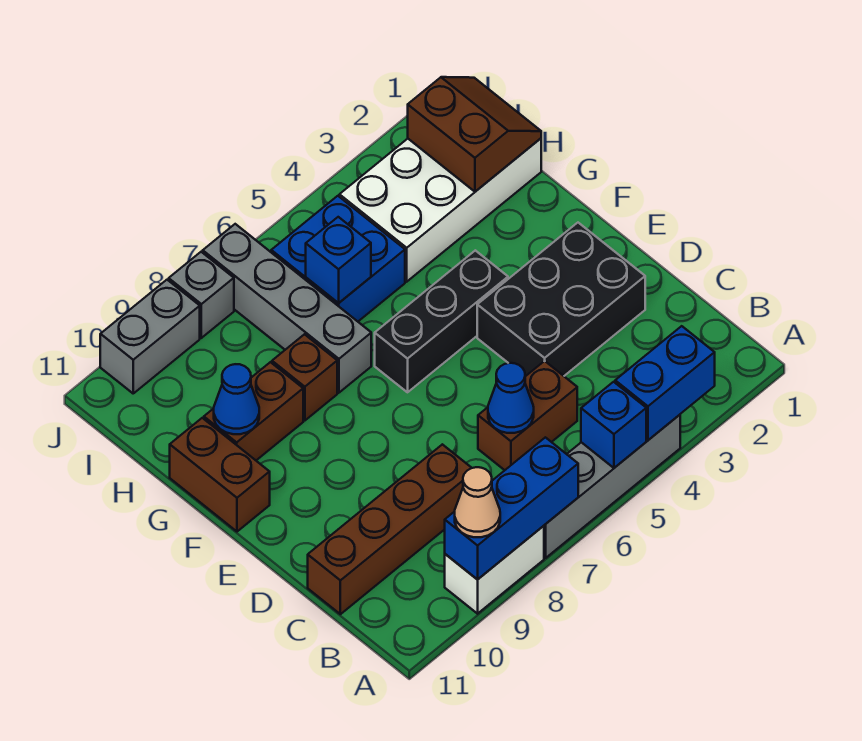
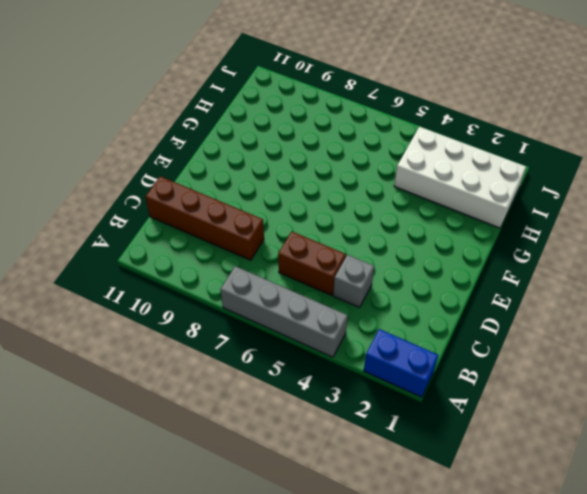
blue brick A1:A2 level 1 -> blue brick A3:A4 level 2
grey brick C4 level 1 -> grey brick J8 level 1
none -> white brick A8:A9 level 1
none -> black brick D2:E4 level 1
none -> black brick F4:F6 level 1

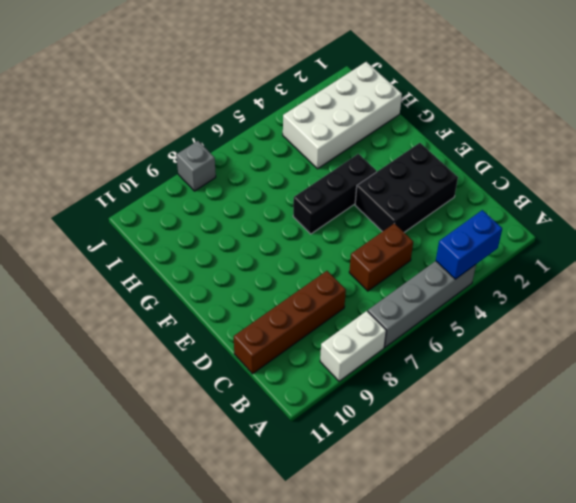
none -> brown brick F11:G11 level 1
none -> grey brick G7:J7 level 1
none -> brown brick G8 level 1

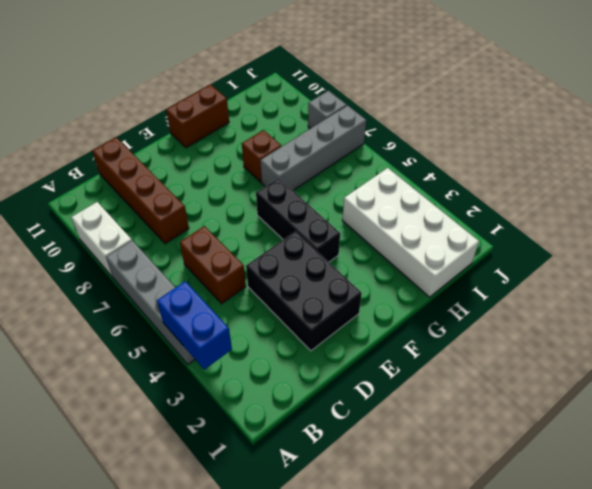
none -> brown brick G9:G10 level 1
none -> blue brick H5:I6 level 1
none -> grey brick J9:J10 level 1

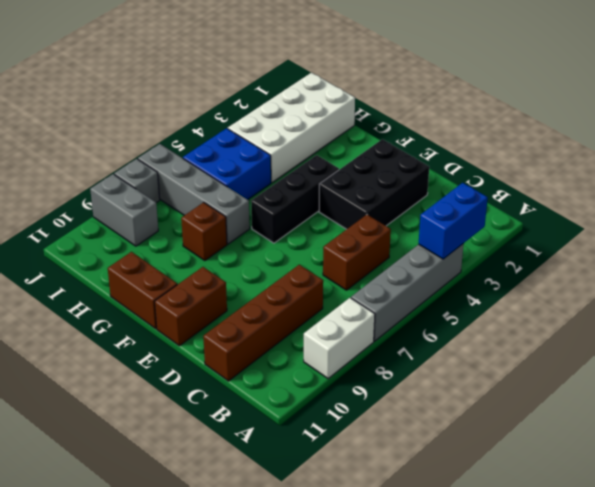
brown brick E10:E11 level 1 -> brown brick G9:G10 level 1
grey brick I9:J9 level 1 -> grey brick J9:J10 level 1
none -> blue brick A5 level 2
none -> blue brick A7:A9 level 2
none -> blue cone C6 level 2

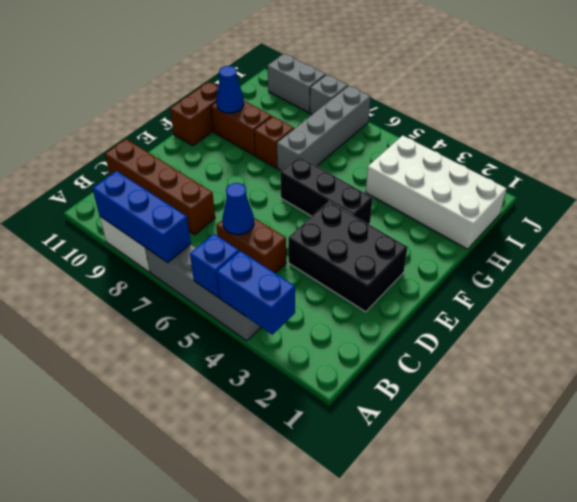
none -> blue brick H5:I6 level 1
none -> brown slope H1:I2 level 2 top 2
none -> blue brick H6 level 2

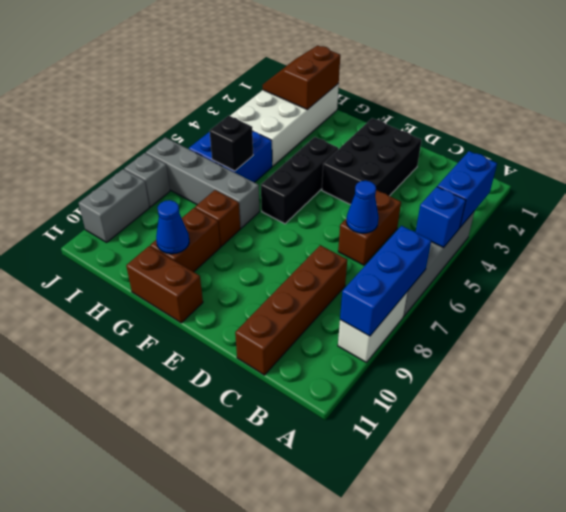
brown slope H1:I2 level 2 top H -> brown slope H1:I2 level 2 top 2
black brick H6 level 2 -> blue brick H6 level 2
none -> tan cone A9 level 3

